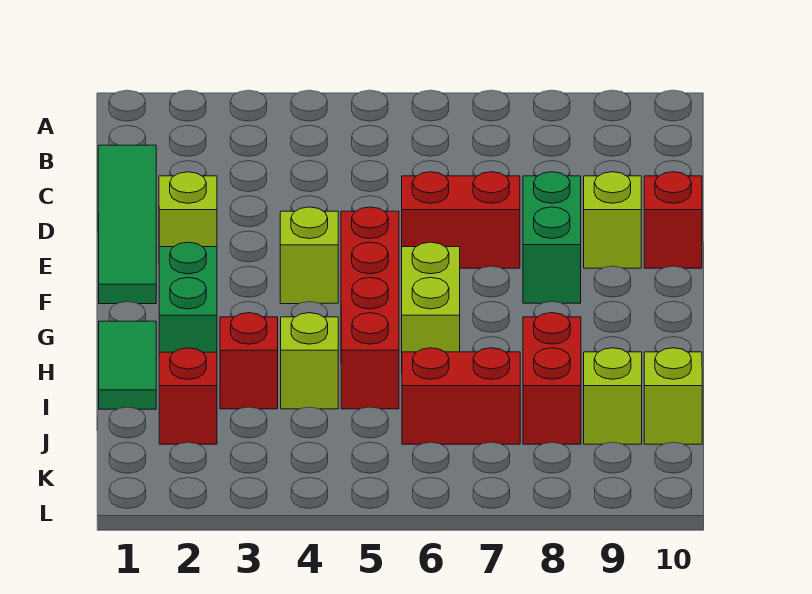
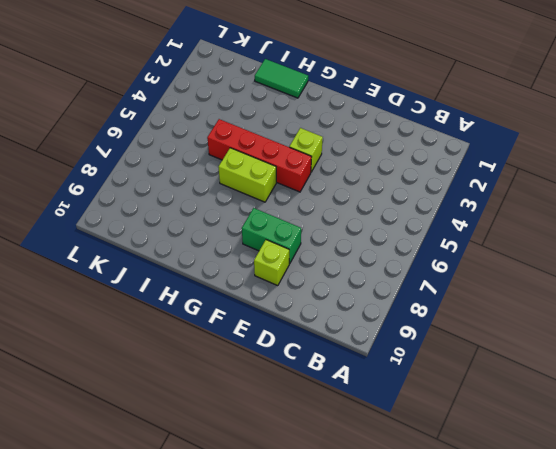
none -> green tile C1:F1 level 1
none -> lime brick E2 level 1
none -> red brick E6:E7 level 1

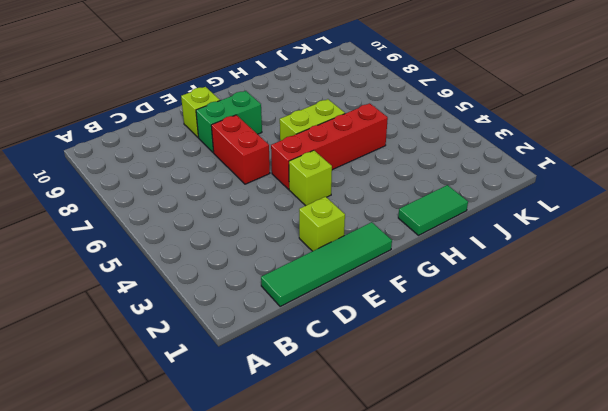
none -> red brick E10 level 1
none -> green brick G2:H2 level 1
none -> red brick I3 level 1

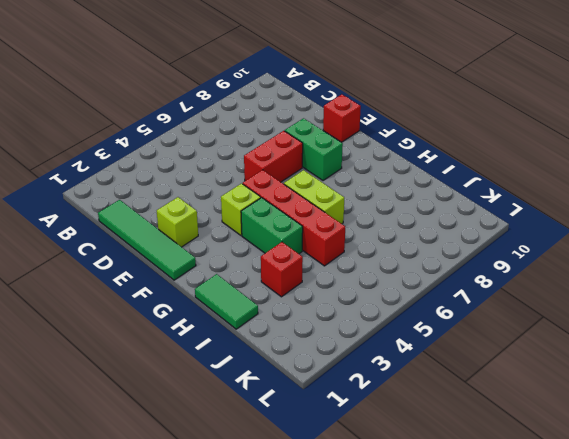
green brick G4:H4 level 1 -> green brick G2:H2 level 1
none -> lime brick E9 level 1
none -> lime brick I4 level 1
none -> red brick I8:J8 level 1

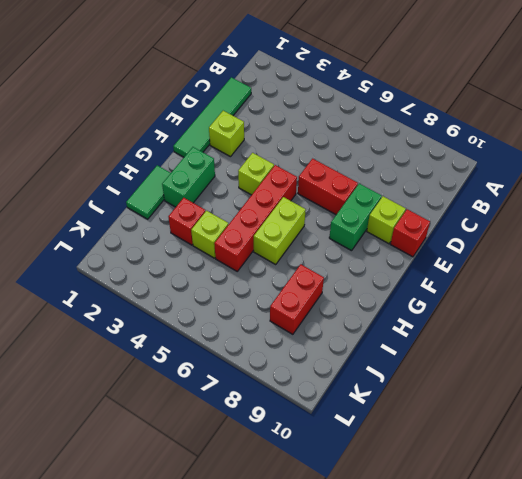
none -> red brick J2 level 1
none -> red brick J6:J7 level 1
none -> lime brick J9 level 1

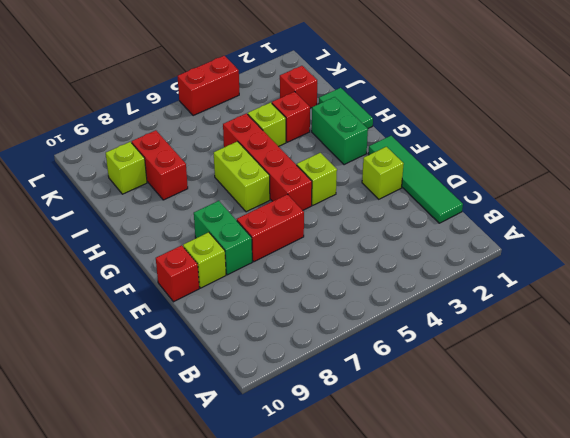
red brick L4:L5 level 1 -> red brick J6:J7 level 1
none -> lime brick J10 level 1

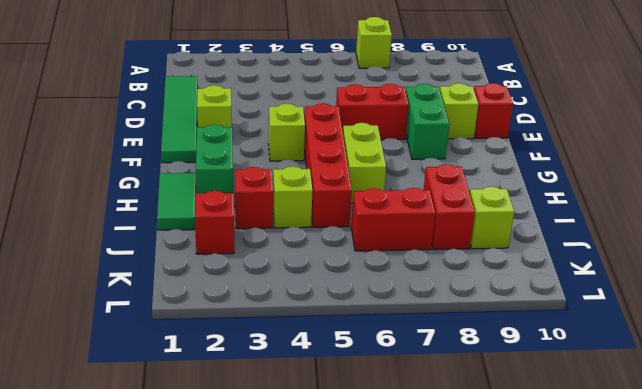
lime brick A7 level 1 -> lime brick J10 level 1

